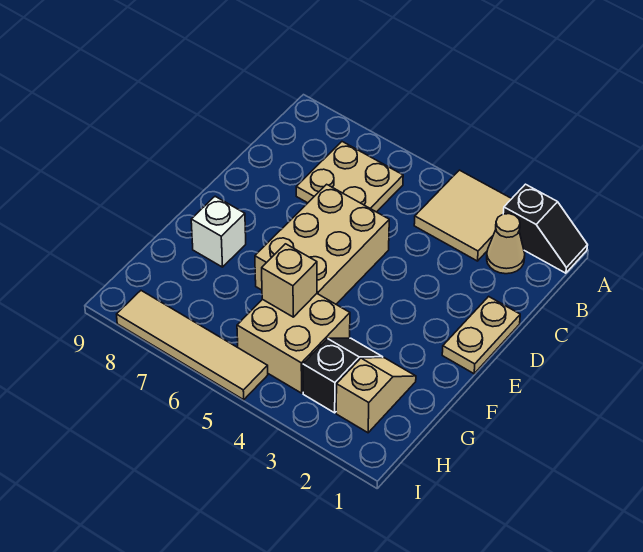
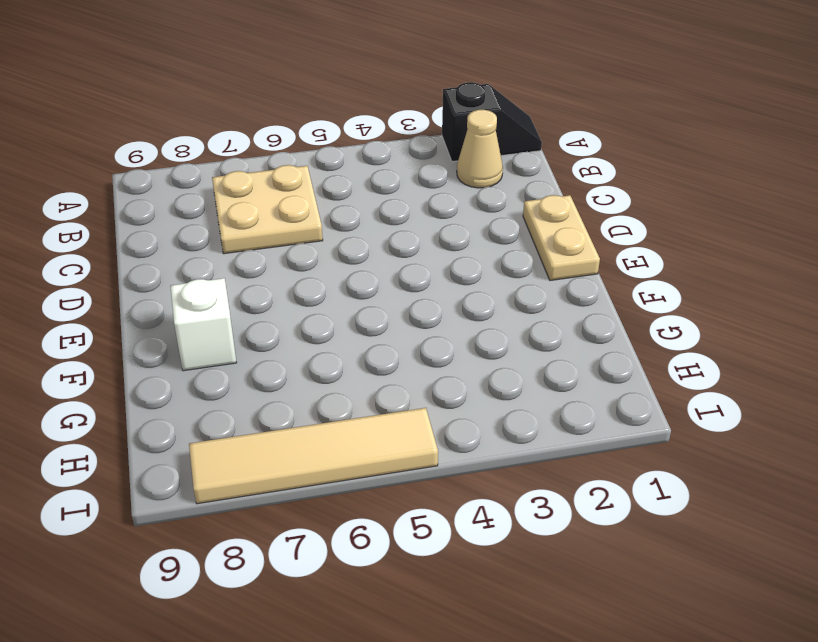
none -> tan tile A3:B4 level 1
none -> tan brick D5:F6 level 1
none -> tan slope G2:H2 level 1 top H

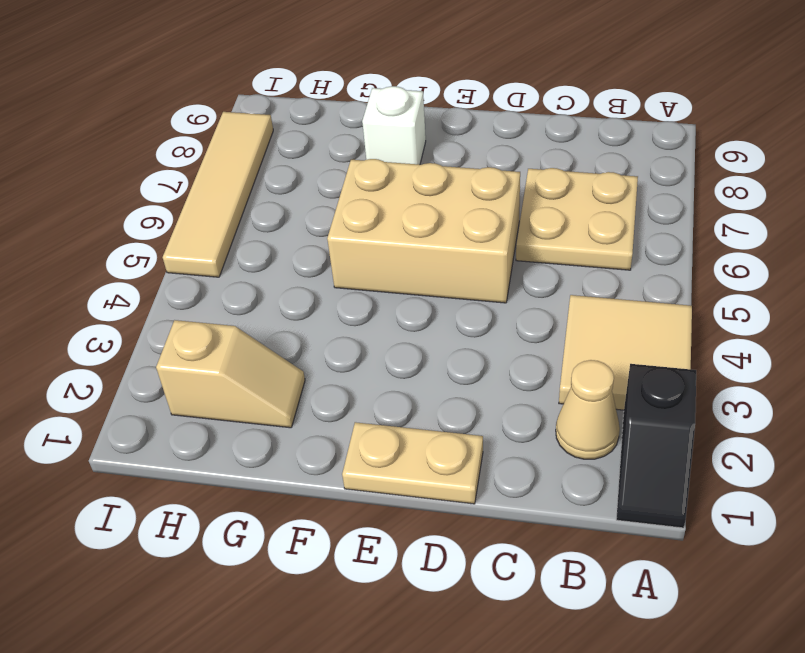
none -> black slope G3:H3 level 1 top H
none -> tan brick G4:H5 level 1
none -> tan brick G5 level 2

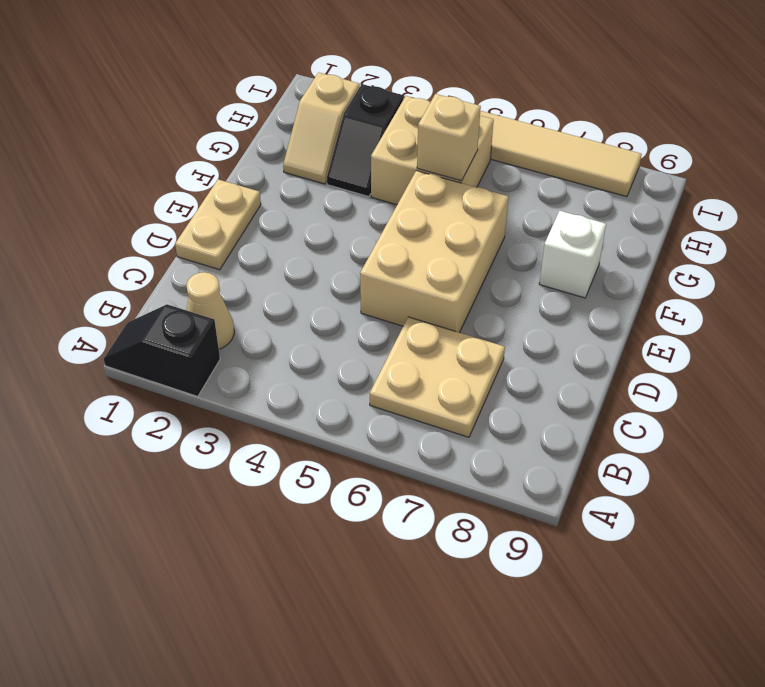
none -> tan tile A3:B4 level 1

